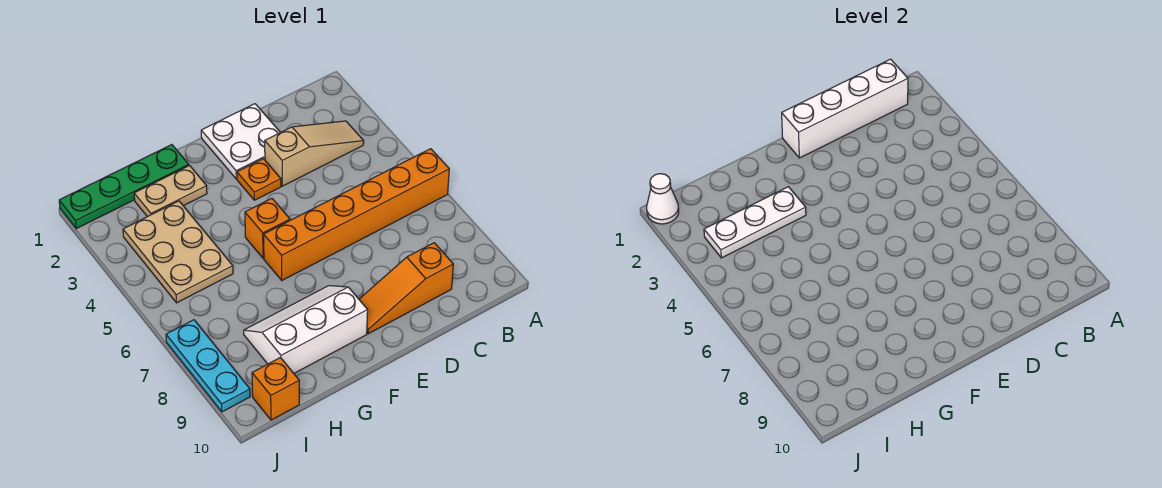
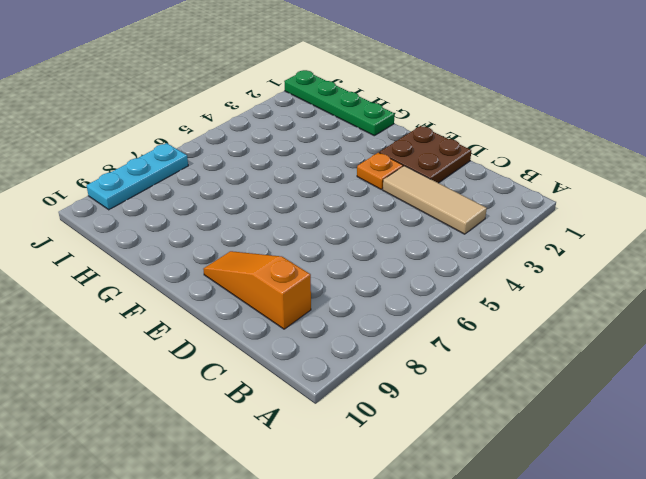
tan tile B3:D3 level 1 -> tan slope B3:D3 level 1 top D
brown plate D1:E2 level 1 -> white plate D1:E2 level 1
none -> orange brick A6:F6 level 1
none -> orange brick F5 level 1
none -> white slope F8:H9 level 1 top 9

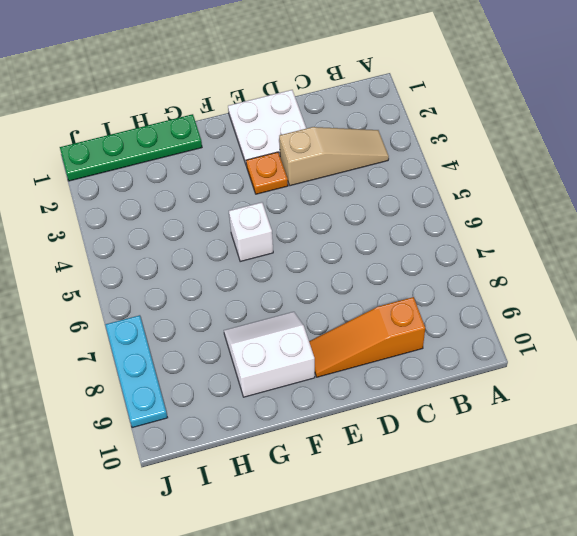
white brick F5 level 1 -> orange brick F5 level 1
white slope F8:G9 level 1 top 9 -> white slope F8:H9 level 1 top 9
none -> orange brick A6:F6 level 1
none -> tan plate G2:H2 level 1
none -> tan plate H3:I5 level 1

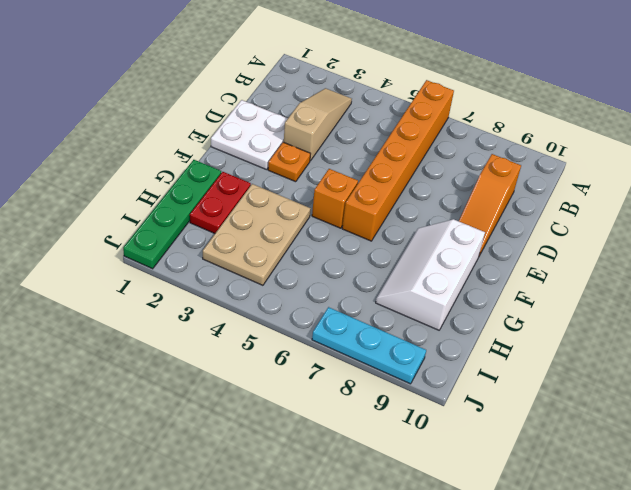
red plate G2:H2 level 1 -> tan plate G2:H2 level 1
tan plate G3:I4 level 1 -> tan plate H3:I5 level 1
none -> orange brick I10 level 1
none -> white brick B1:E1 level 2
none -> white plate G3:I3 level 2

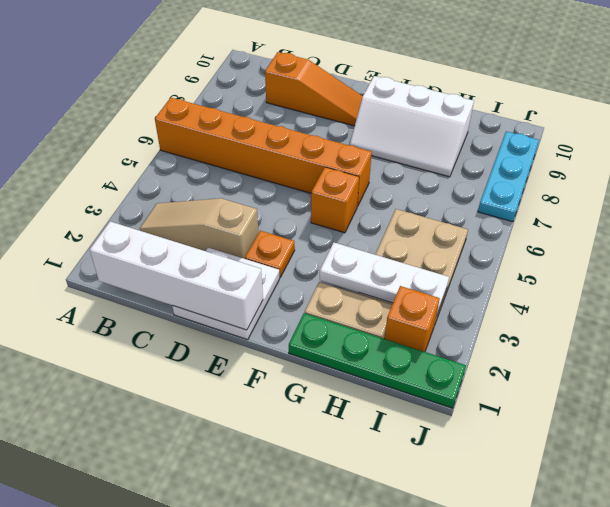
orange brick I2 level 1 -> orange brick I10 level 1
none -> white cone J1 level 2

